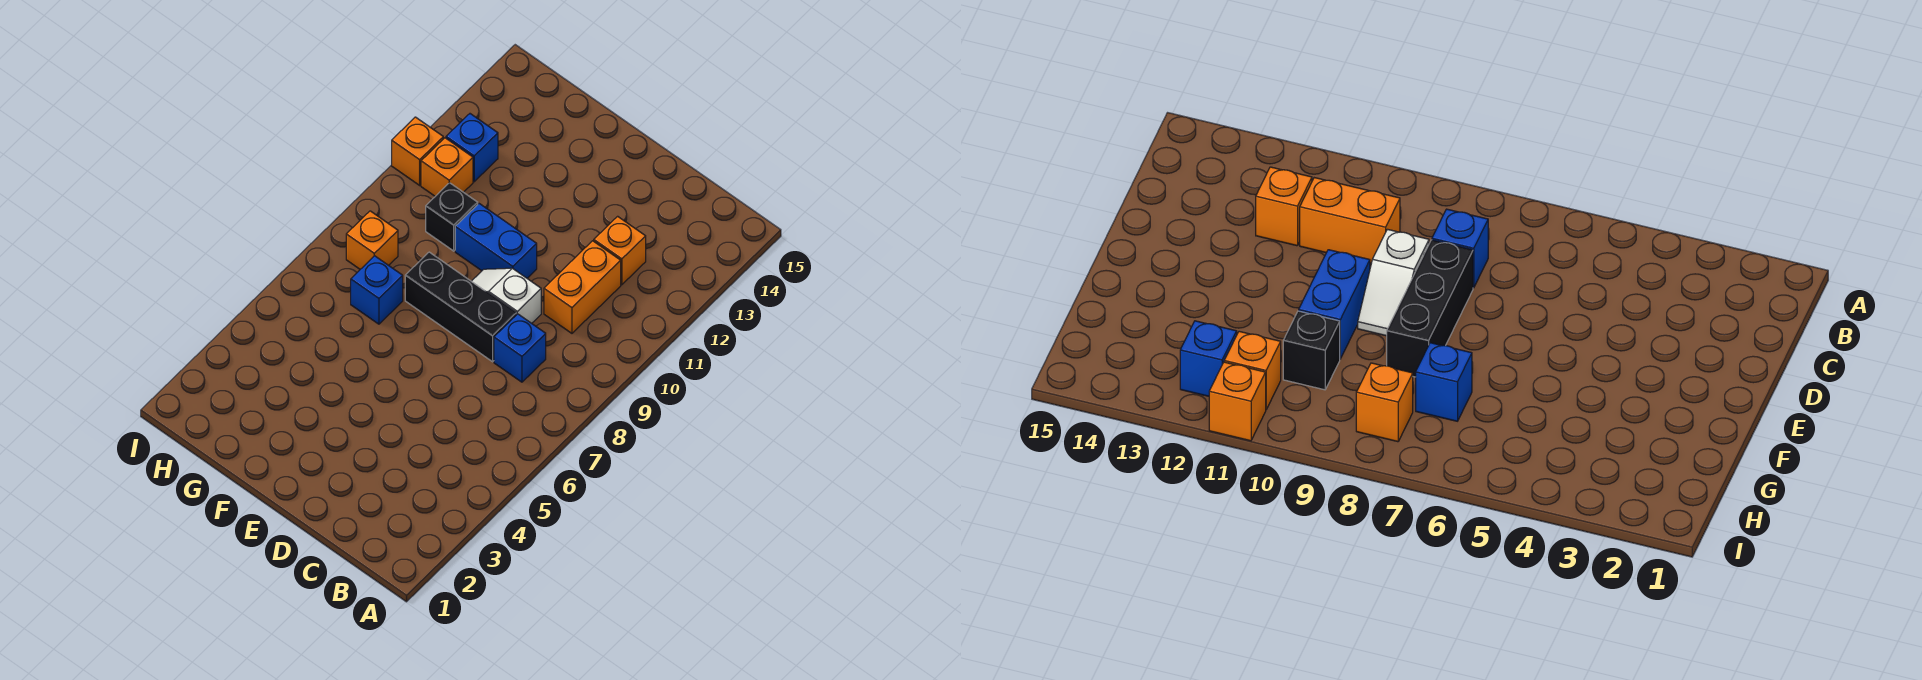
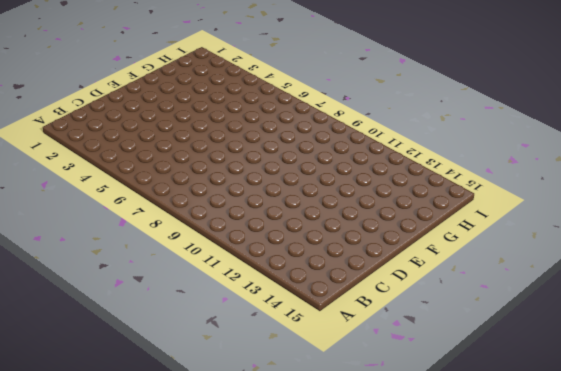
none -> blue brick C8 level 1
none -> orange brick C10:C11 level 1
none -> orange brick C12 level 1

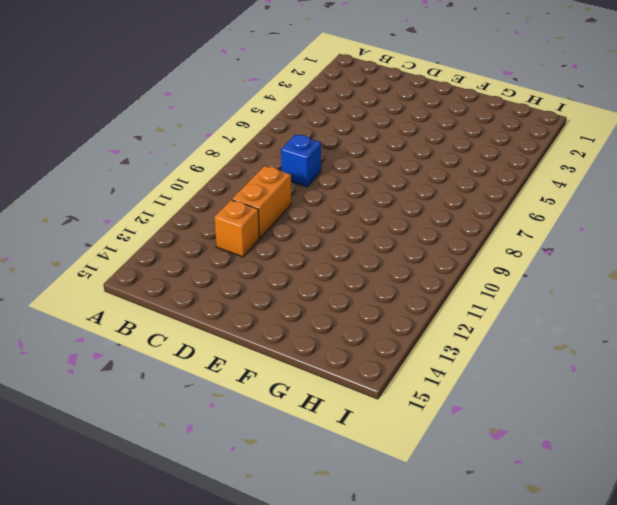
none -> black brick D8:F8 level 1
none -> white slope D9:E9 level 1 top D
none -> blue brick E10:F10 level 1

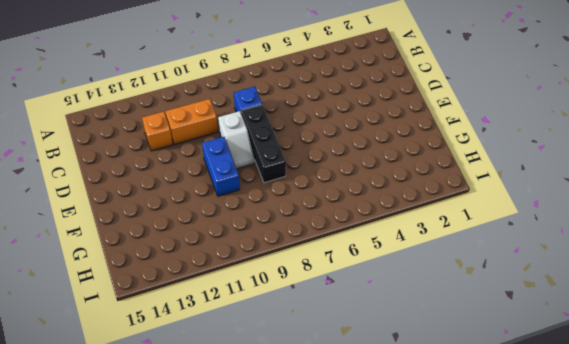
none -> blue brick G7 level 1
none -> black brick G10 level 1
none -> orange brick H8 level 1

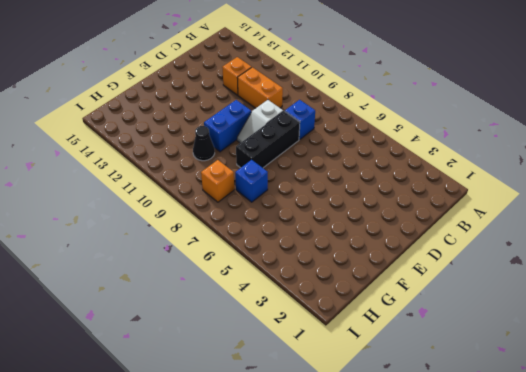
black cone G10 level 1 -> black brick G10 level 1
none -> orange brick H11 level 1
none -> blue brick H12 level 1
none -> orange brick I11 level 1

